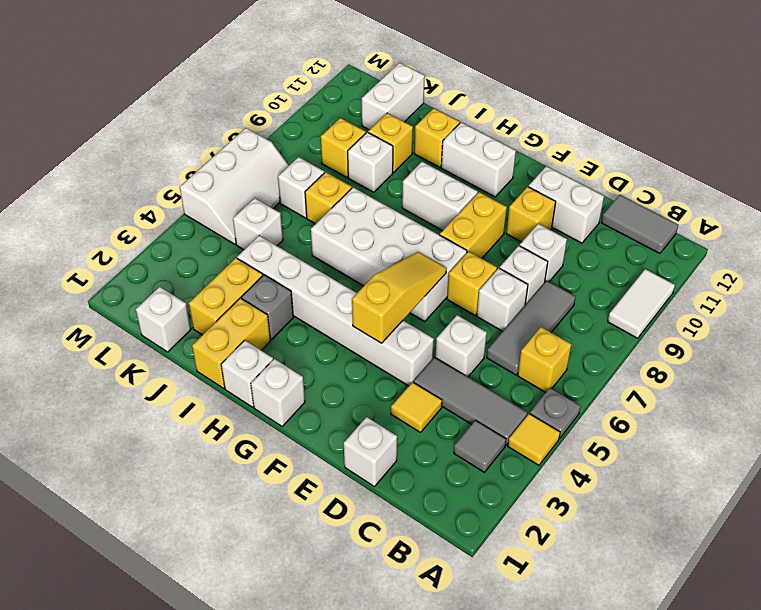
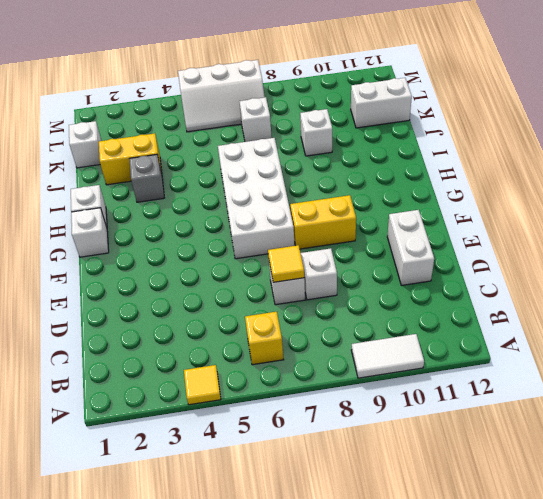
yellow tile D7 level 2 -> yellow tile D3 level 1
none -> grey plate A5 level 1
none -> grey tile B3 level 1
none -> grey tile B4:D4 level 1
none -> grey tile B12:C12 level 1

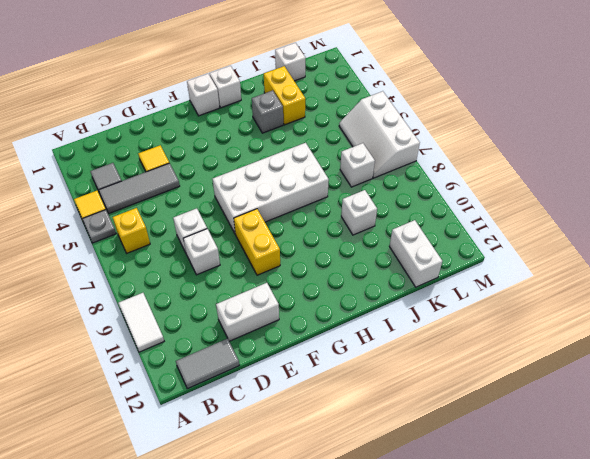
none -> grey tile C6:C8 level 1
none -> white brick D1 level 1
none -> white brick D5 level 1
none -> white brick D9 level 1

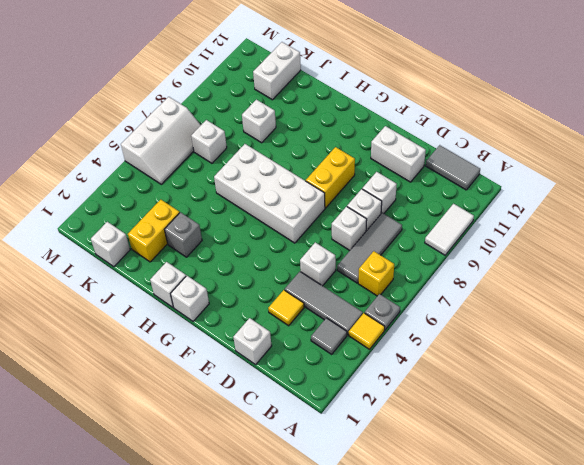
none -> white brick E4:J4 level 1
none -> yellow brick E7 level 1
none -> yellow brick E10 level 1
none -> white brick G9:H9 level 1

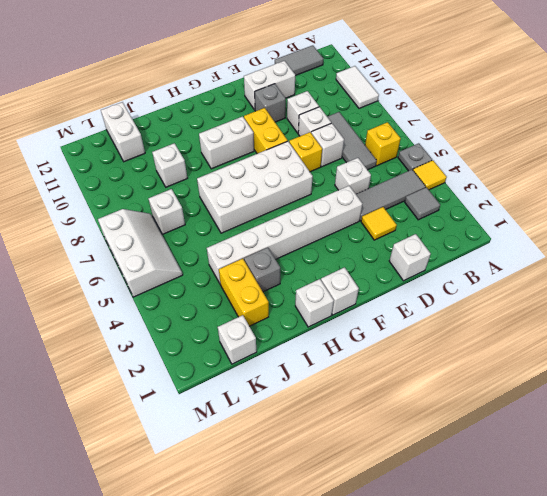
grey brick E10 level 1 -> yellow brick E10 level 1
none -> white brick G11:H11 level 1
none -> yellow brick I1:I2 level 1
none -> yellow brick I11 level 1
none -> yellow brick J7 level 1

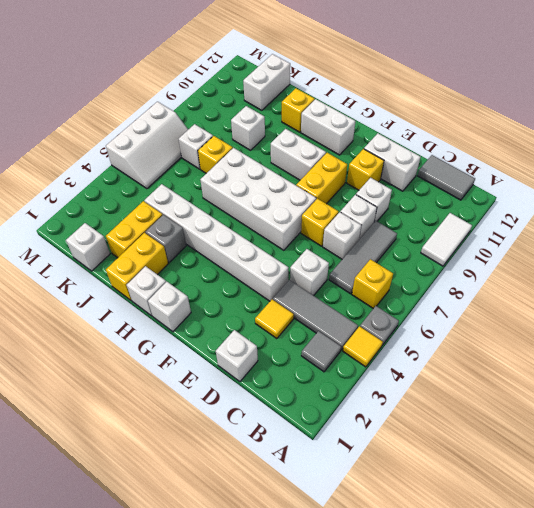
none -> yellow brick J10 level 1
none -> white brick K5 level 1
none -> yellow brick K9 level 1
none -> yellow slope F4:F6 level 2 top 4

